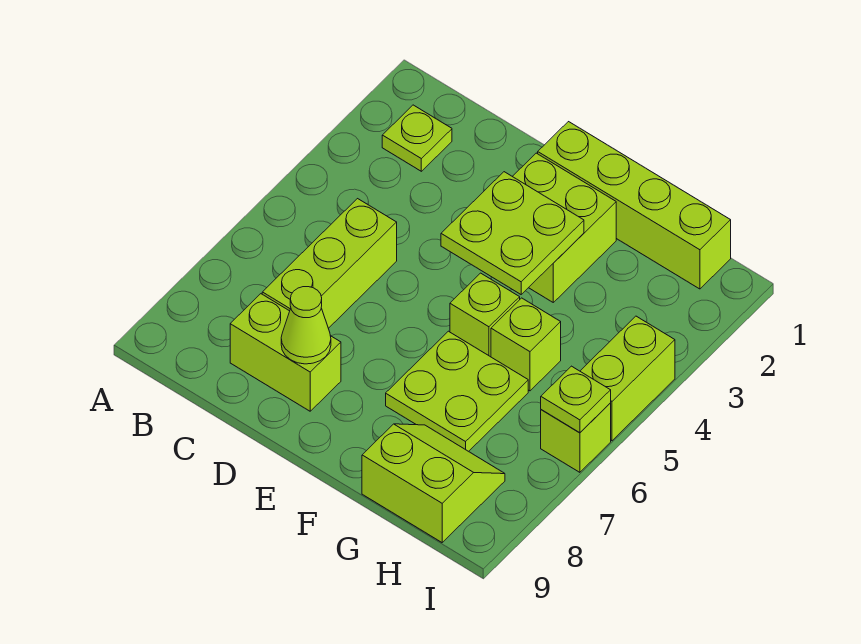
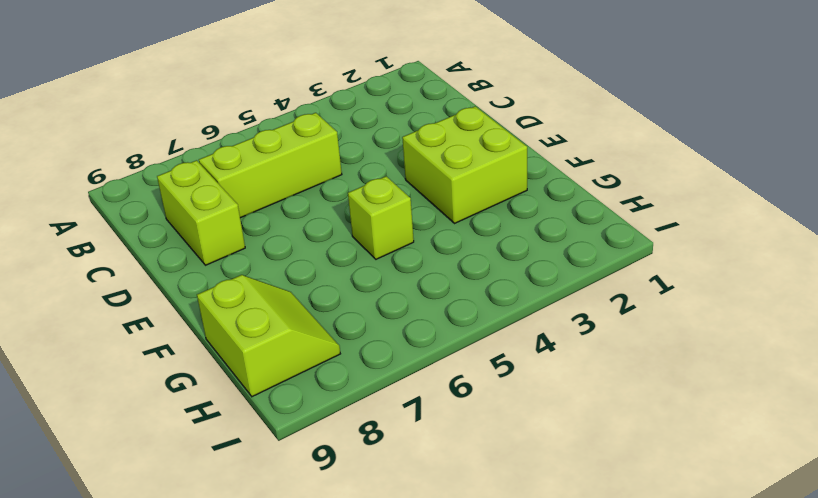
none -> lime plate B2 level 1
none -> lime brick E1:H1 level 1
none -> lime plate F6:G7 level 1

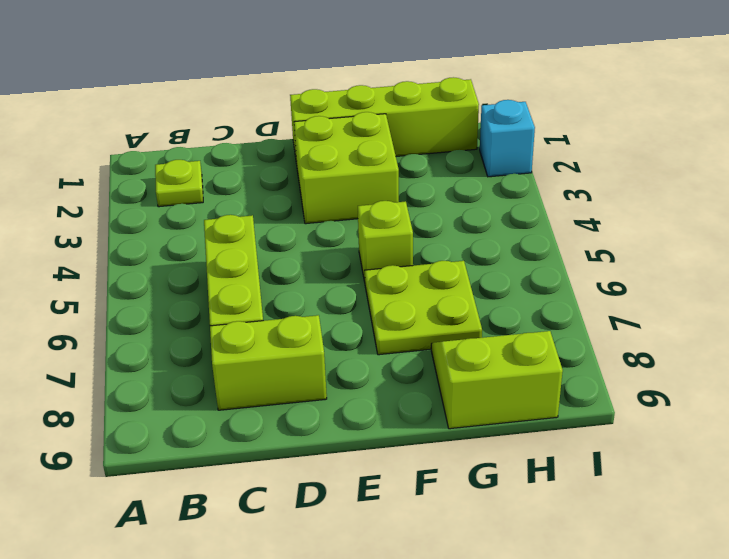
cyan brick I2 level 1 -> none
none -> lime brick G5 level 1
none -> lime brick I4:I5 level 1
none -> lime brick I6 level 1

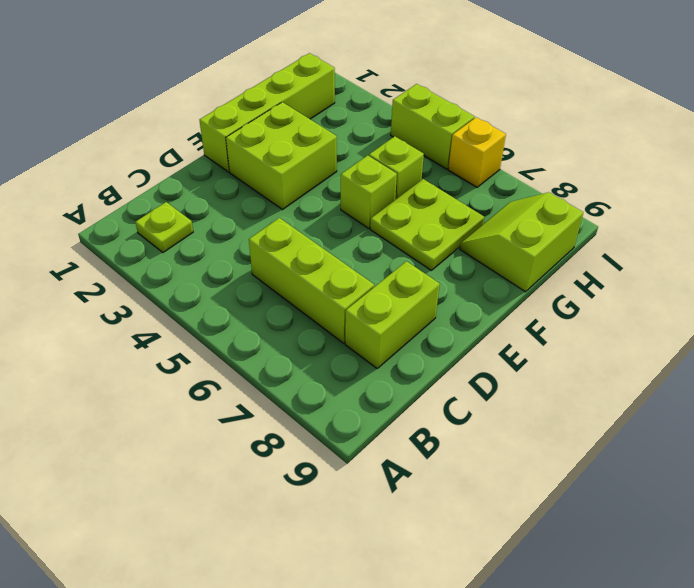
yellow brick I6 level 1 -> lime brick I6 level 1
none -> lime cone D8 level 2
none -> lime plate E3:F4 level 2
none -> lime plate I6 level 2

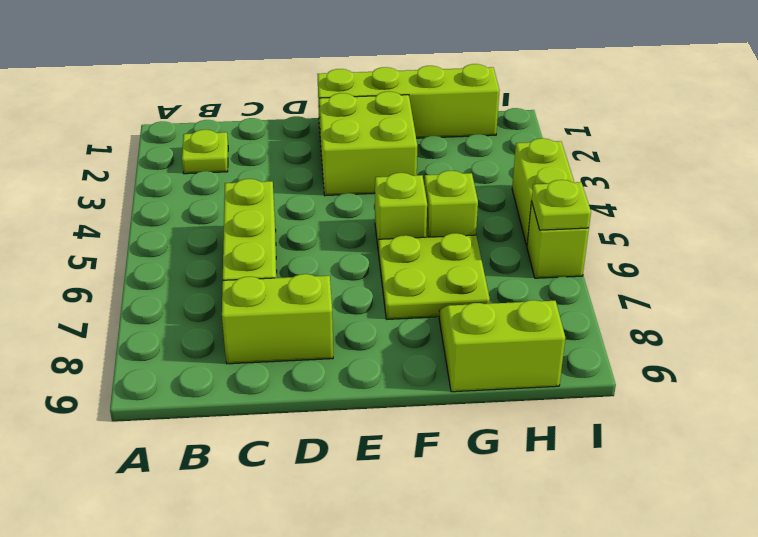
none -> lime cone D8 level 2
none -> lime plate E3:F4 level 2

